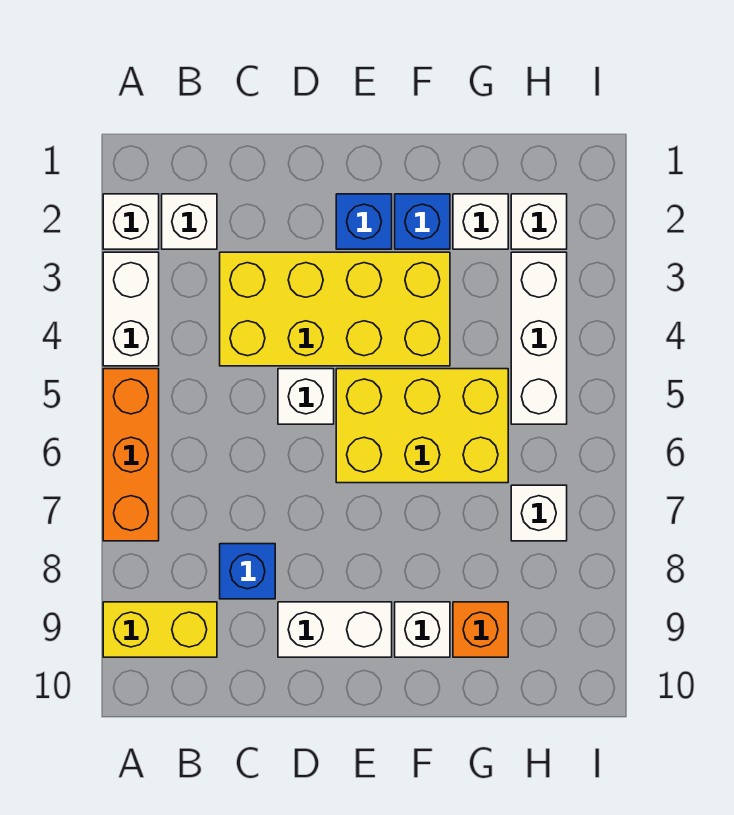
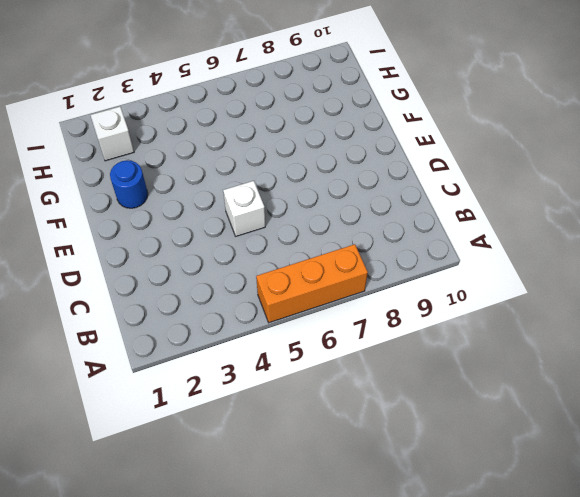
blue round brick F2 level 1 -> blue brick F2 level 1
none -> white brick A2 level 1
none -> white brick A3:A4 level 1
none -> yellow brick A9:B9 level 1

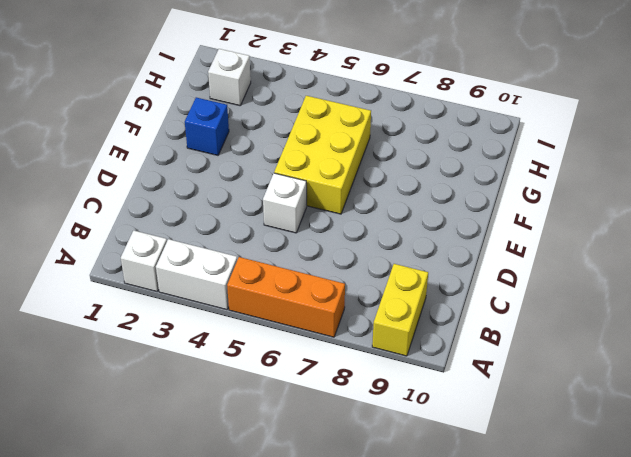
none -> white brick B2 level 1
none -> yellow brick C3:F4 level 1
none -> blue brick C8 level 1

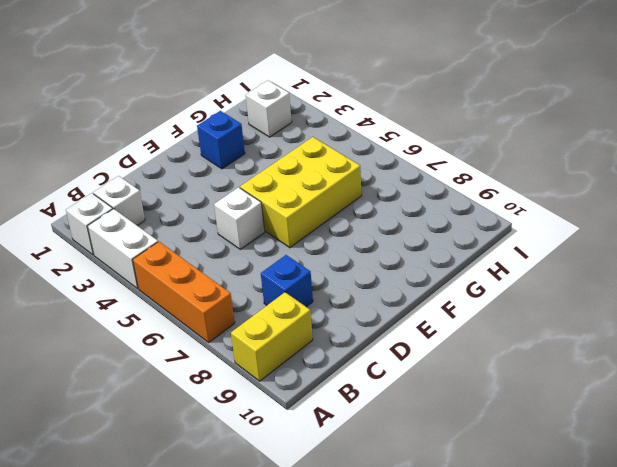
none -> yellow brick C3:F4 level 1
none -> white brick D9:E9 level 1
none -> blue brick E2 level 1

